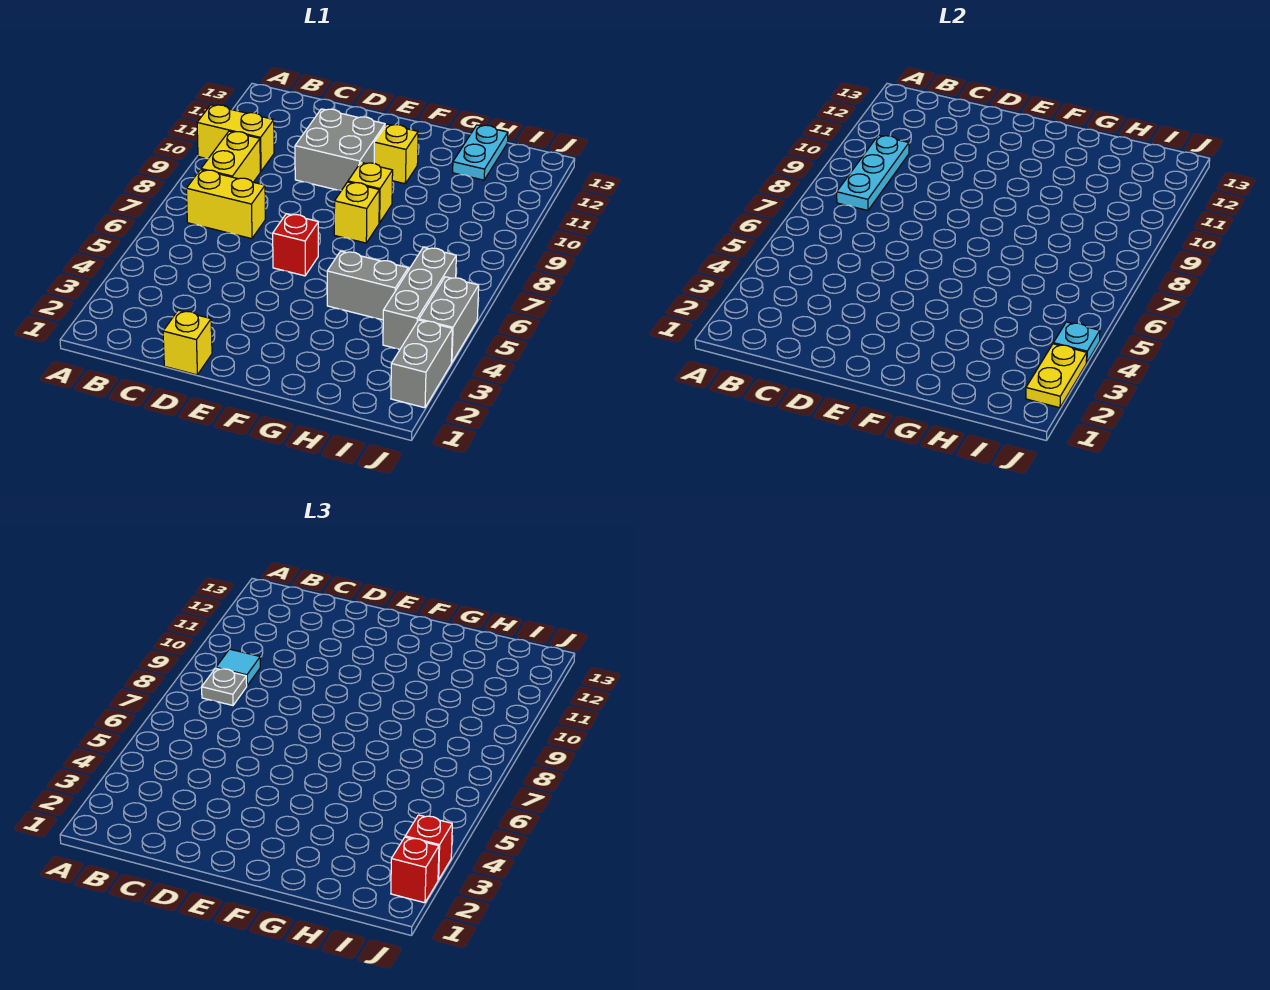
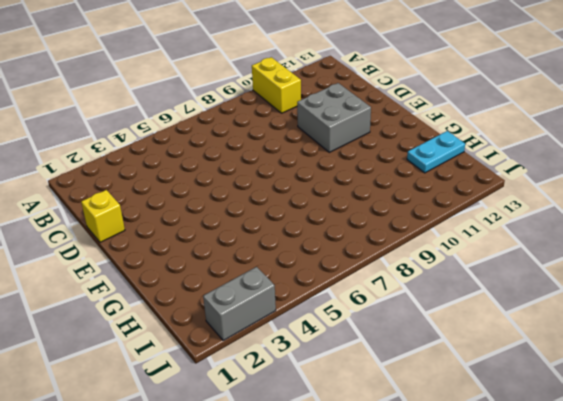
none -> yellow brick B7:C7 level 1
none -> yellow brick B8:B9 level 1
none -> red brick E6 level 1

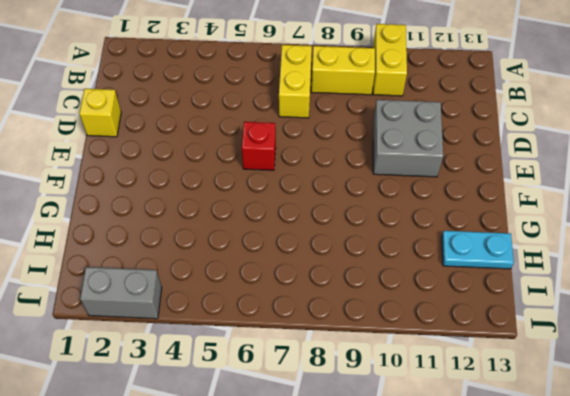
none -> yellow brick F8 level 1
none -> yellow brick F9 level 1
none -> yellow brick F11 level 1

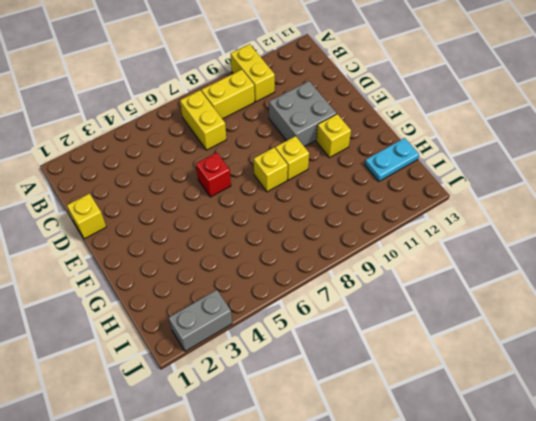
none -> grey brick G5:H5 level 1
none -> grey brick I4:I6 level 1
none -> grey brick J4:J5 level 1

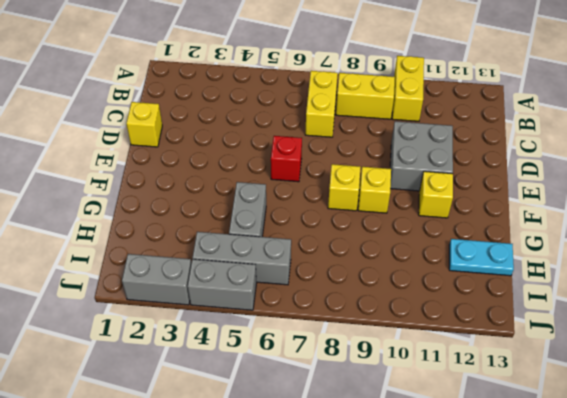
none -> cyan plate B8:B10 level 2
none -> yellow plate J2:J3 level 2
none -> cyan plate J4 level 2

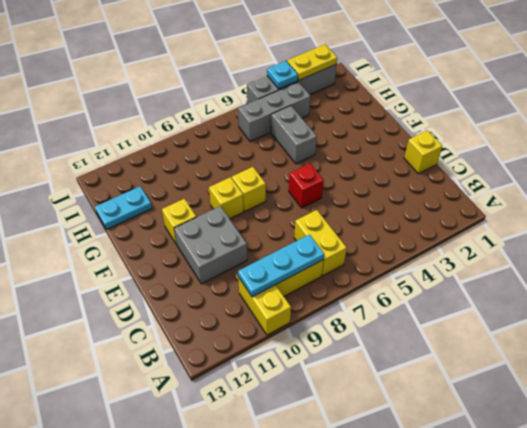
none -> grey plate B8 level 3
none -> cyan tile B9 level 3
none -> red brick J2 level 3

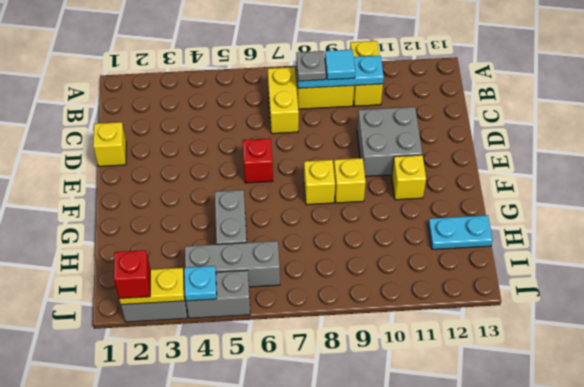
none -> red brick J3 level 3

